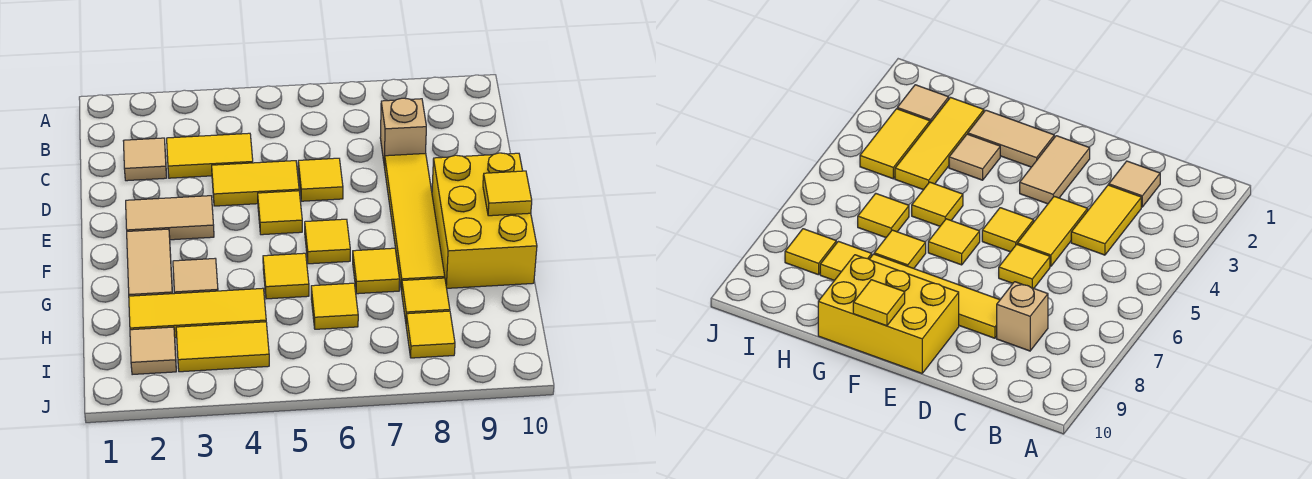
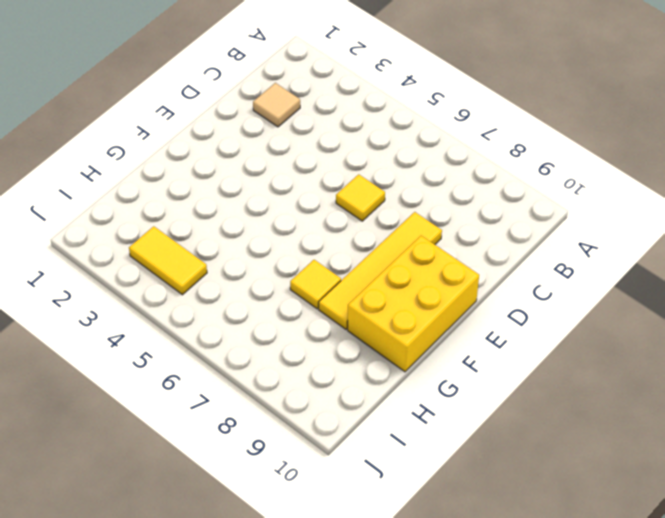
none -> yellow tile C3:C4 level 1
none -> tan brick C8 level 1
none -> yellow tile D4:D5 level 1

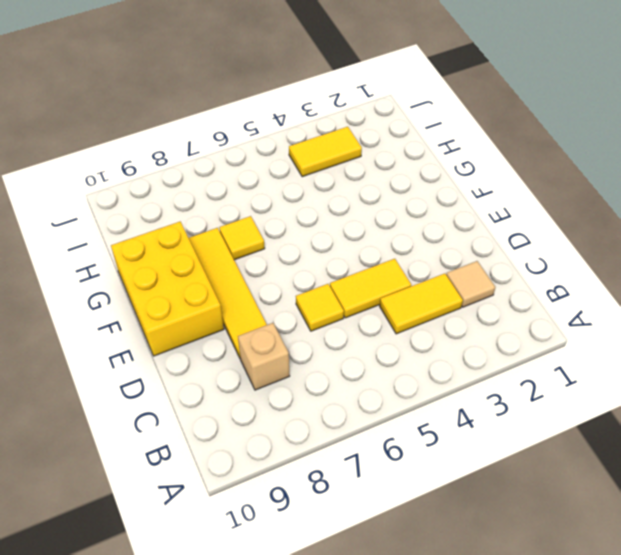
none -> tan tile E2:E3 level 1
none -> yellow tile E5 level 1
none -> tan tile F2:G2 level 1

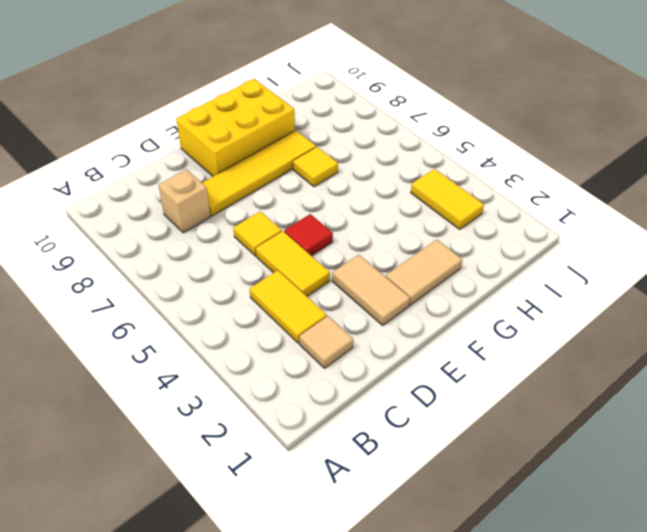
red tile E5 level 1 -> yellow tile E5 level 1
none -> yellow tile F6 level 1
none -> tan tile G3 level 1
none -> yellow tile G5 level 1

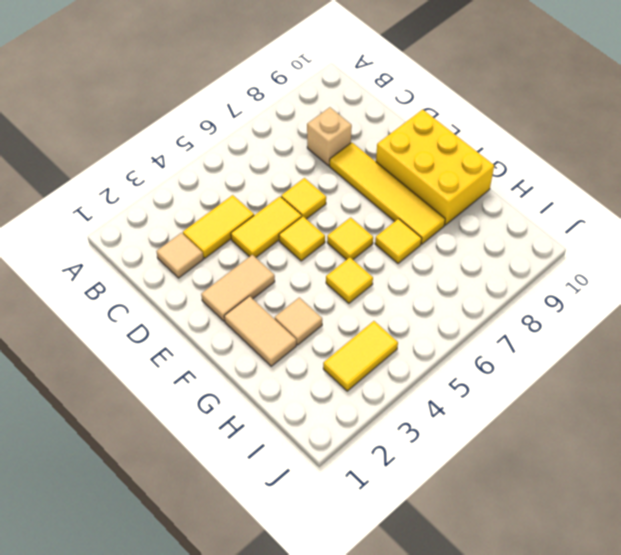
none -> yellow tile H2:H4 level 1
none -> yellow tile H6 level 1
none -> yellow tile H8 level 1

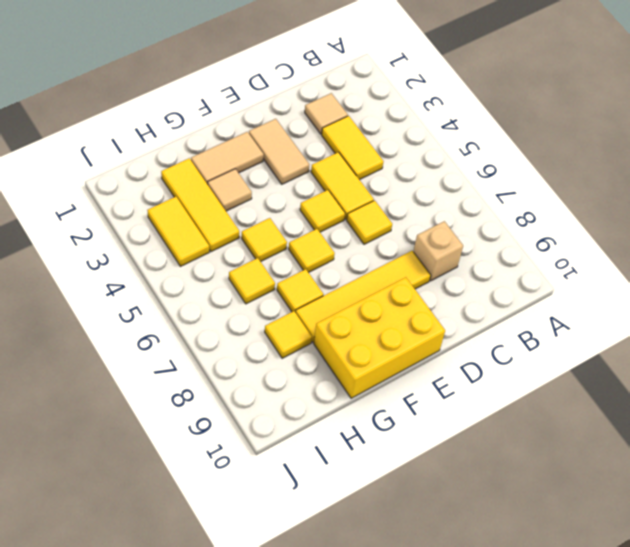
none -> tan tile I2 level 1
none -> yellow tile I8 level 1
none -> yellow tile F10 level 2

